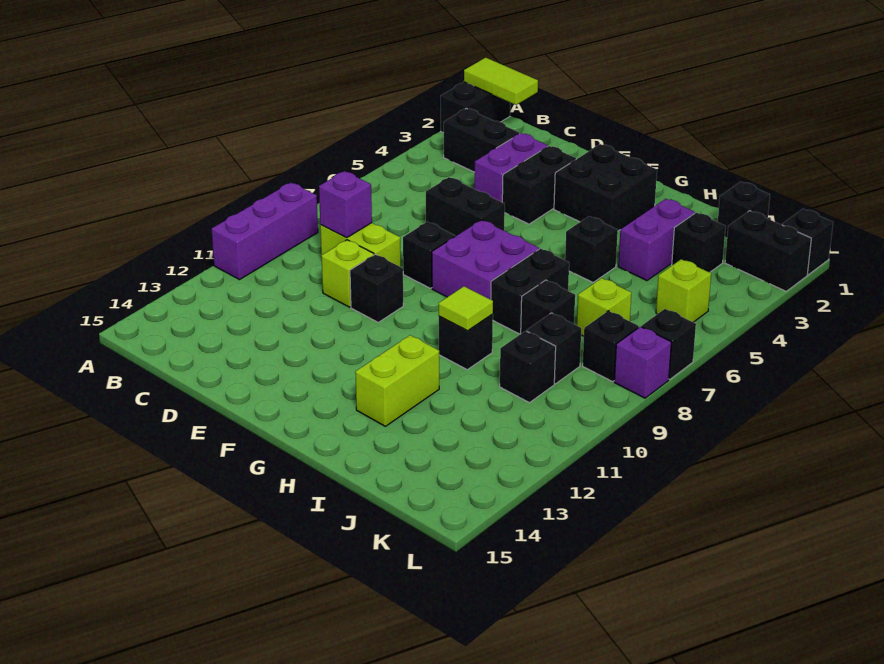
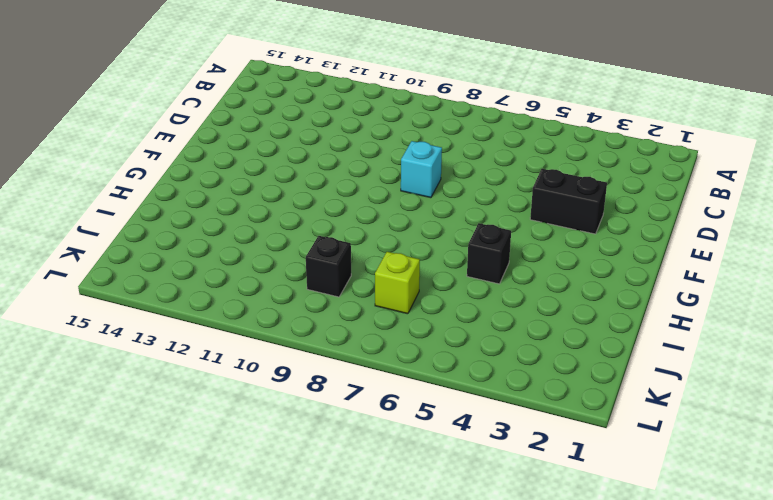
cyan brick E8 level 1 -> black brick E8 level 1
none -> black brick A1:A2 level 1
none -> purple brick A9:A11 level 1
none -> black brick B3:C3 level 1
none -> lime brick C9:D9 level 1

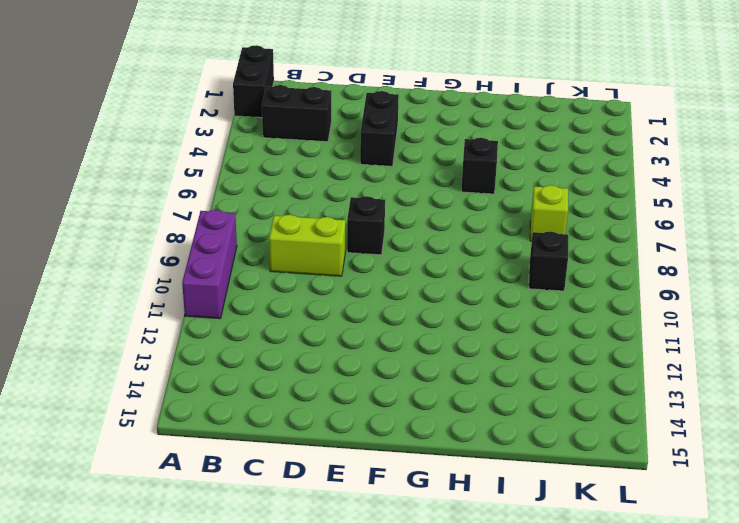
none -> purple brick D3:D4 level 1
none -> black brick D6:E6 level 1
none -> lime brick D10 level 1
none -> black brick E10 level 1

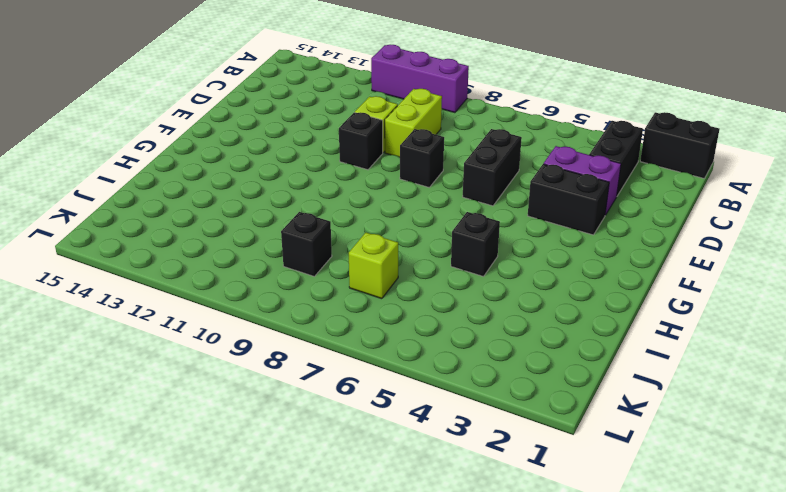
none -> black brick F2:G3 level 1
none -> purple brick F7:G8 level 1
none -> black brick H7:H8 level 1
none -> black brick H10 level 1

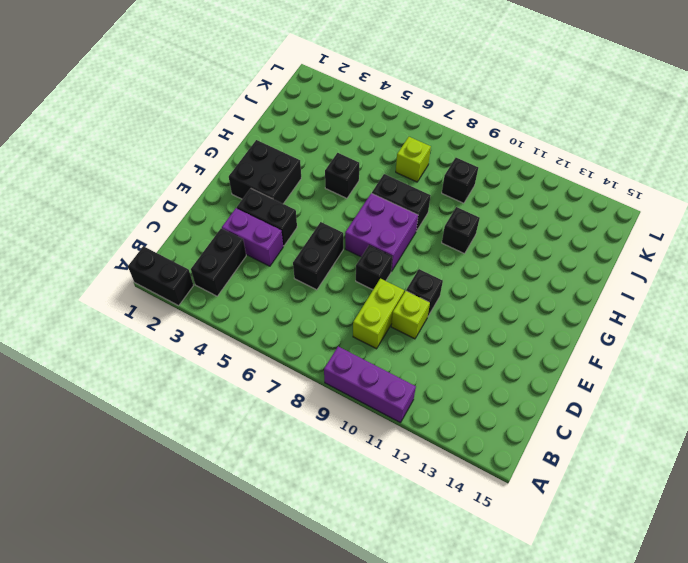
none -> lime brick H12:H13 level 1
none -> purple brick I3:I4 level 1
none -> black brick I8 level 1
none -> black brick J1 level 1

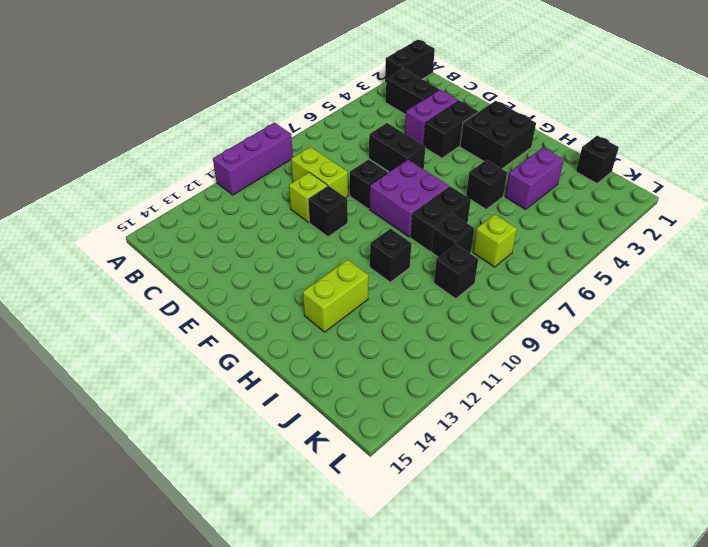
none -> black brick J3 level 1
none -> black brick J10 level 1
none -> black brick K2:L2 level 1
none -> lime brick K5 level 1

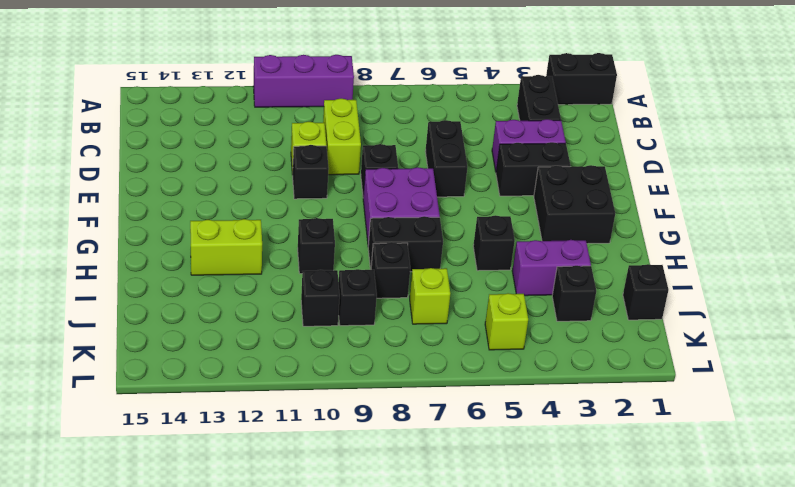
none -> black brick K2:L2 level 1
none -> black brick K8 level 1
none -> black brick L1 level 1
none -> black brick L7 level 1

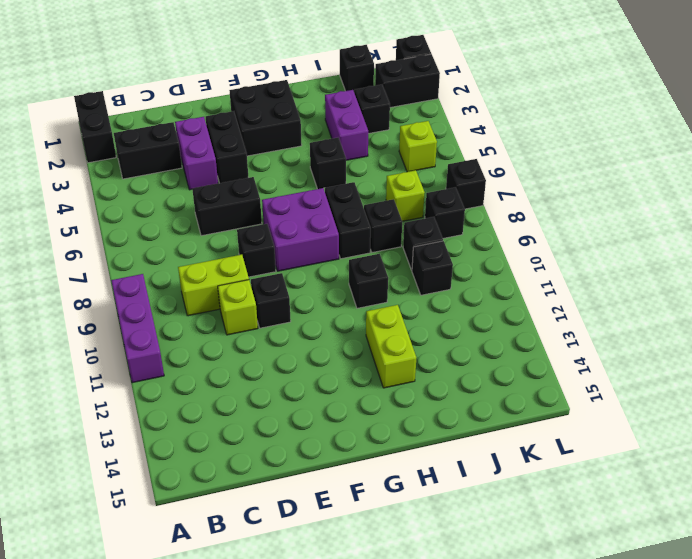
none -> purple brick L8 level 1
none -> lime tile A1:B1 level 2
none -> purple brick C9 level 2
none -> lime tile H10 level 2

